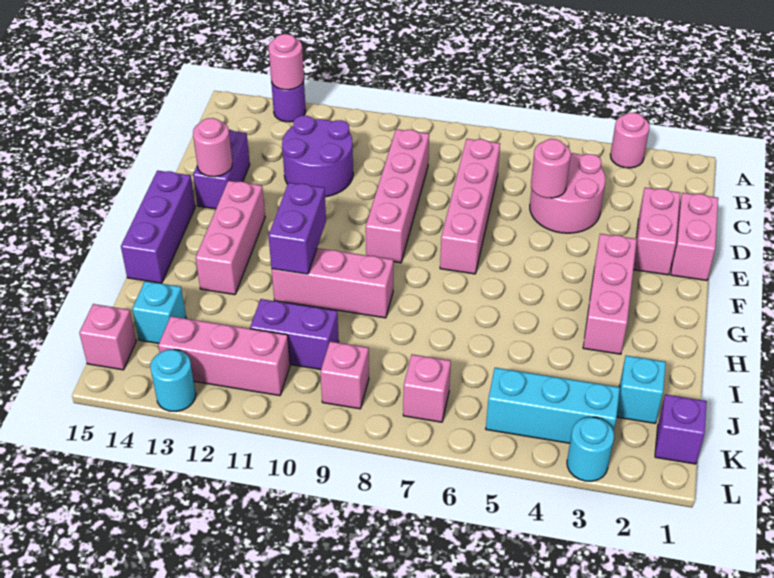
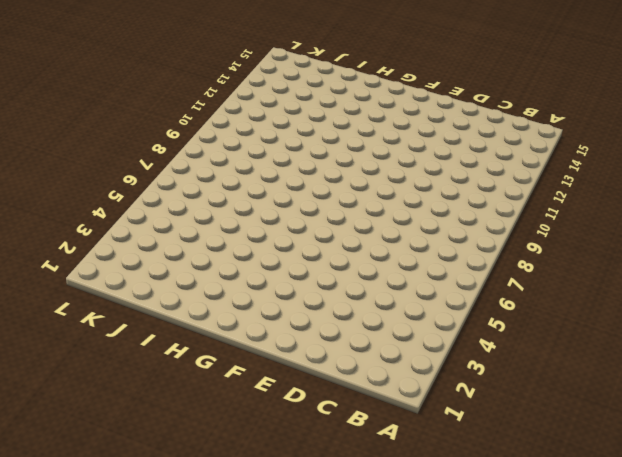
none -> pink round brick A3 level 1
none -> purple round brick A13 level 1
none -> pink round brick C4:D5 level 1

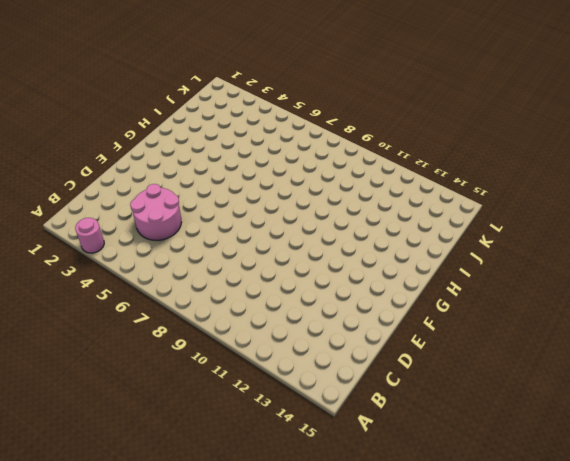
none -> purple round brick A13 level 1
none -> pink brick C7:F7 level 1
none -> pink brick C9:F9 level 1

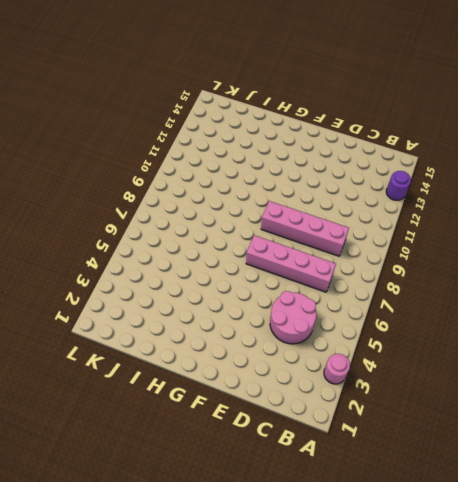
none -> purple round brick C11:D12 level 1
none -> pink brick D1:E1 level 1
none -> pink brick D2:E2 level 1

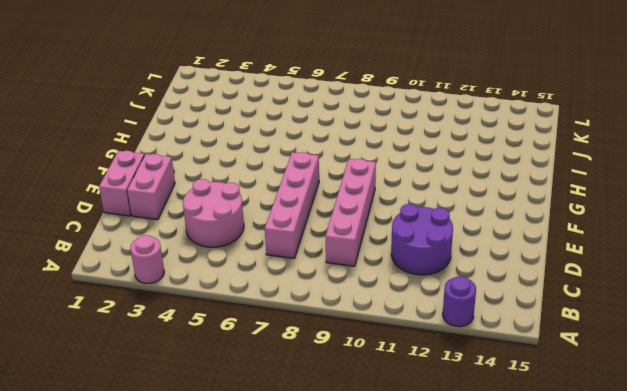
none -> purple brick D14:E14 level 1
none -> pink brick F3:H3 level 1
none -> pink brick F13:H13 level 1

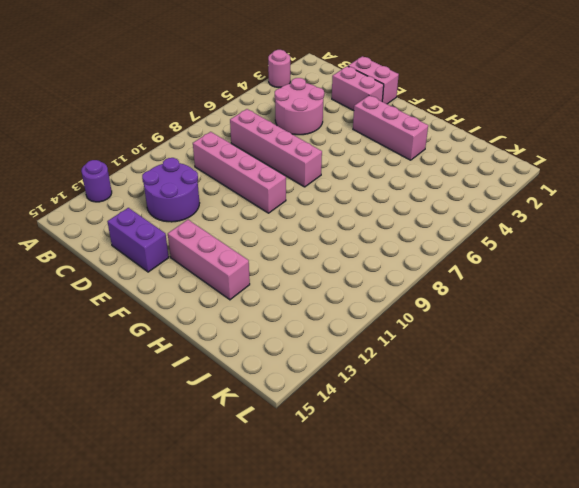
none -> purple brick F15:H15 level 1
none -> pink brick H9:H11 level 1
none -> cyan brick J2 level 1

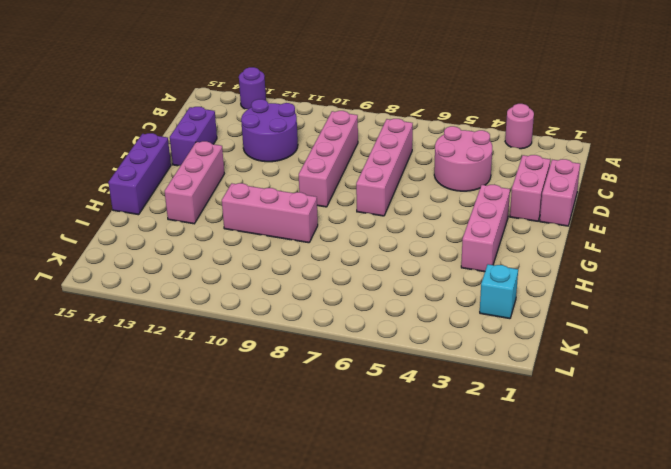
none -> purple brick J10:J11 level 1
none -> cyan brick J14 level 1
none -> purple brick K1 level 1

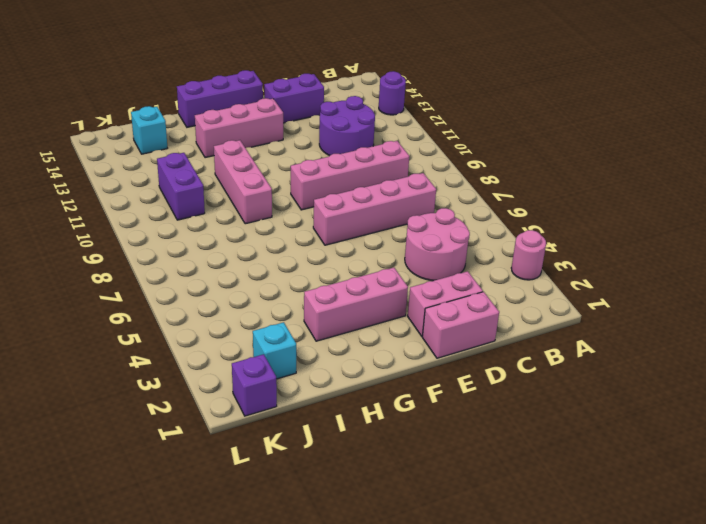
none -> cyan brick K3:K5 level 1
none -> pink brick K7 level 1
none -> pink brick K9 level 1

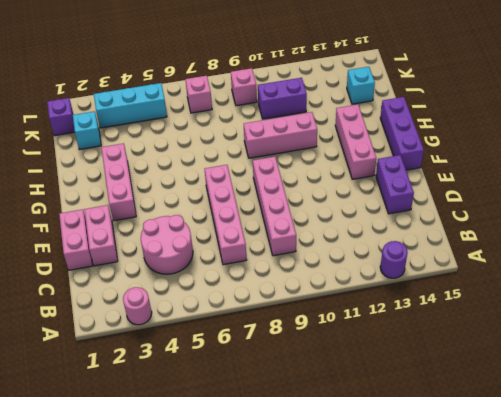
none -> purple round brick C11:D12 level 1
none -> pink brick K11:K13 level 1
none -> pink brick K15 level 1

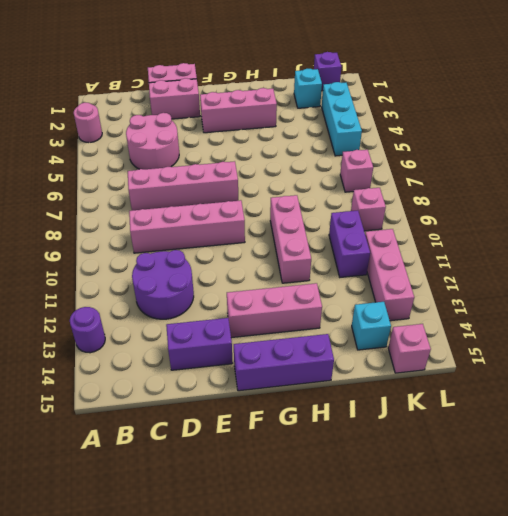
none -> cyan round brick L3 level 1
none -> cyan round brick L13 level 1
none -> pink round brick A13 level 2

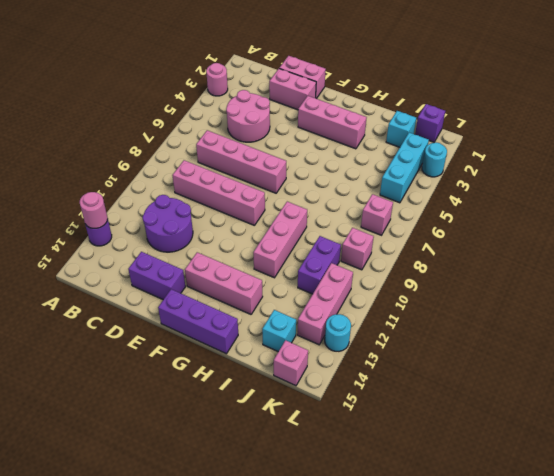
none -> pink round brick D5 level 2
none -> pink round brick E14 level 2
none -> purple brick G11:H11 level 2

